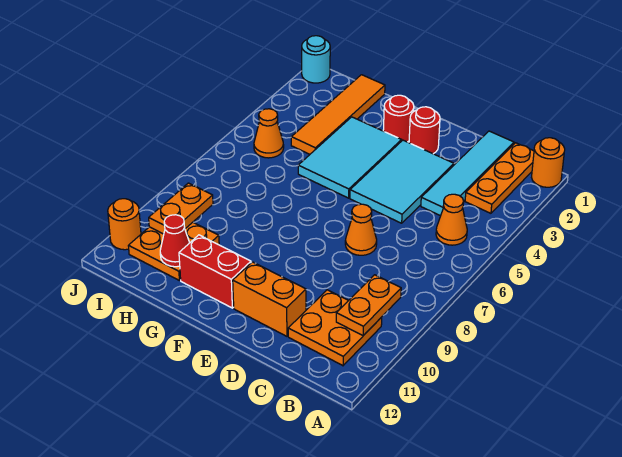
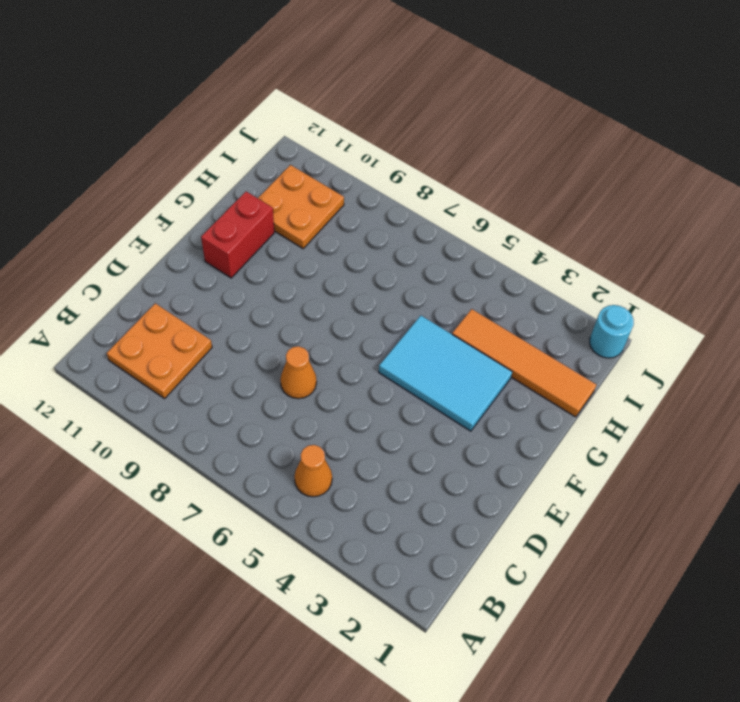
none -> orange round brick A1 level 1
none -> orange plate B1:B3 level 1
none -> cyan tile C1:C4 level 1

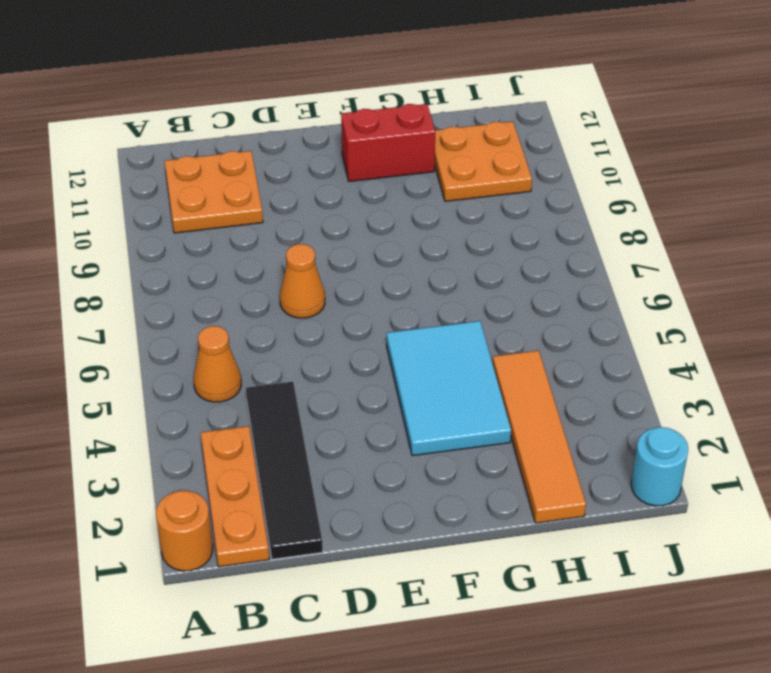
black tile C1:C4 level 1 -> cyan tile C1:C4 level 1
none -> cyan tile D3:E5 level 1
none -> orange brick D11:E11 level 1
none -> red round brick E2 level 1

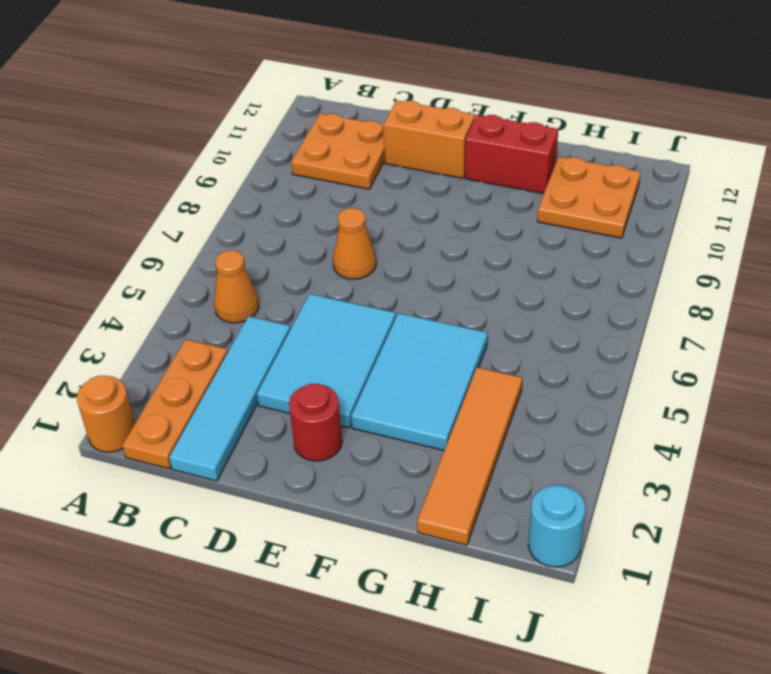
none -> red round brick F2 level 1
none -> orange cone I5 level 1
none -> orange round brick J11 level 1

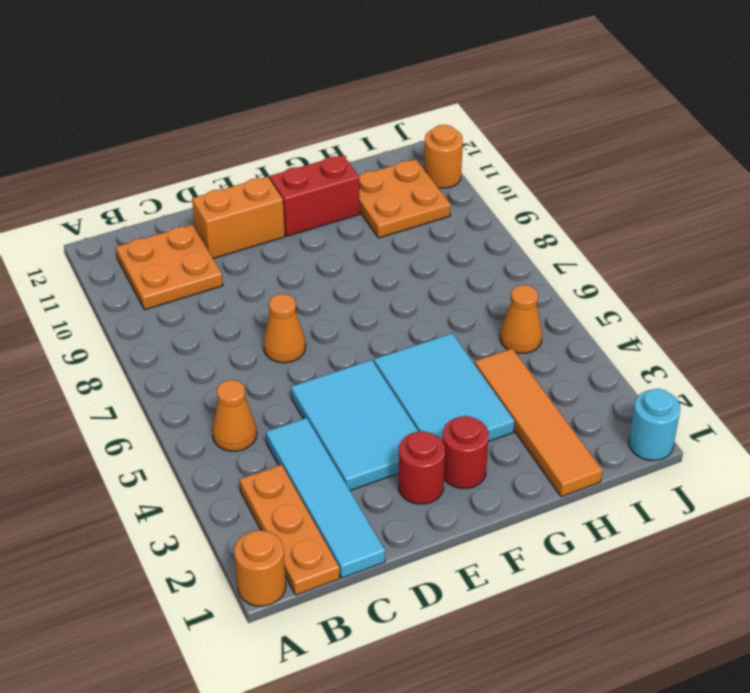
none -> orange plate B9:B10 level 2
none -> red cone H11 level 2
none -> orange plate I9:I10 level 2

